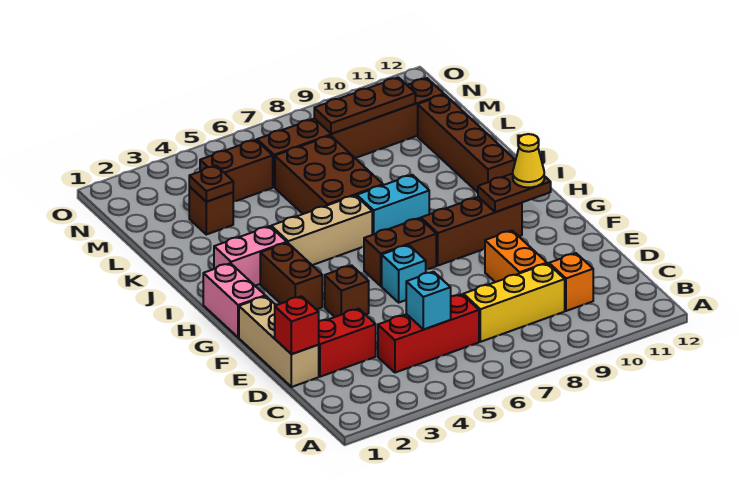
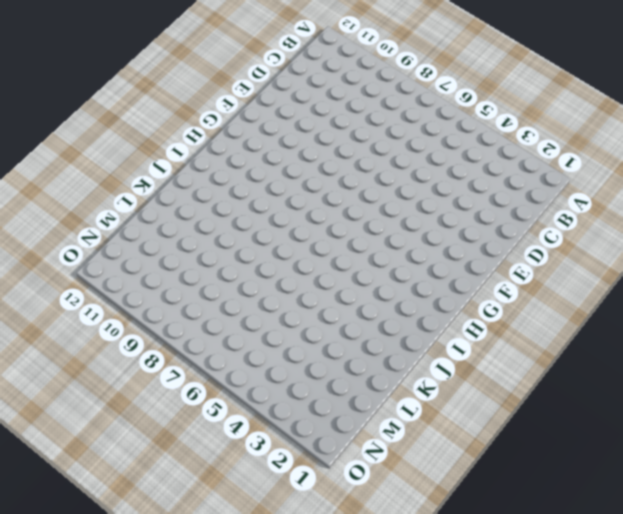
none -> red brick C4:C6 level 1
none -> yellow brick C7:C9 level 1
none -> orange brick C10 level 1

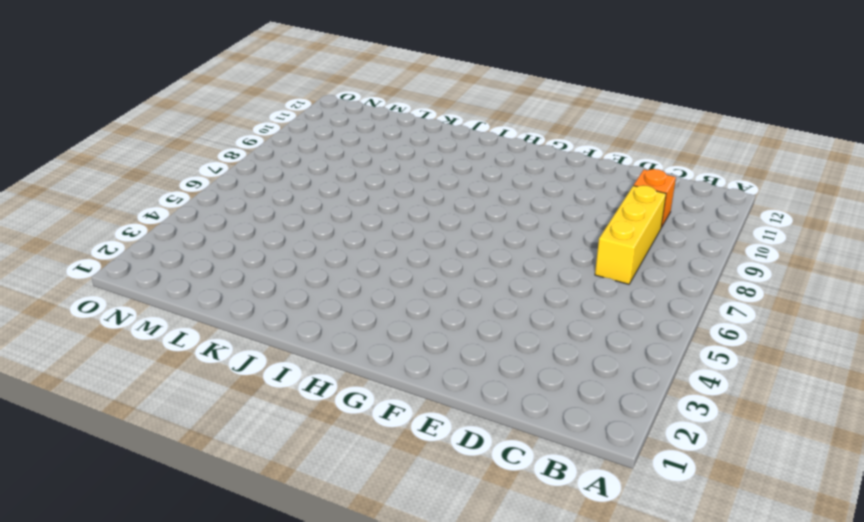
none -> red brick C4:C6 level 1
none -> tan brick D1:F1 level 1
none -> red brick D2:D3 level 1

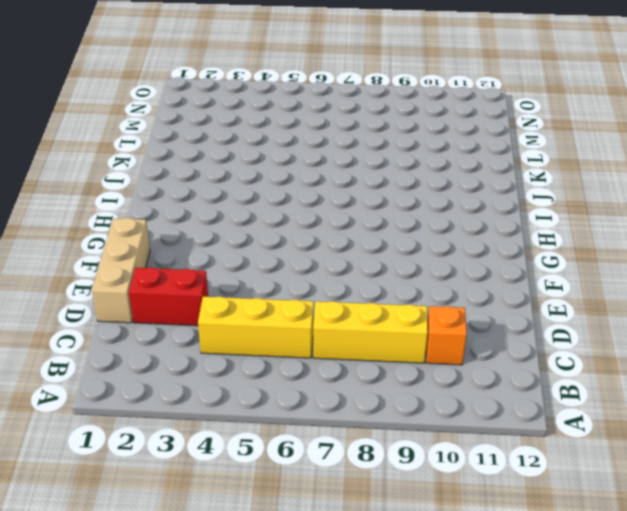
yellow brick C4:C6 level 1 -> red brick C4:C6 level 1
none -> orange brick D9:E9 level 1
none -> brown brick F4 level 1
none -> cyan brick F6 level 1

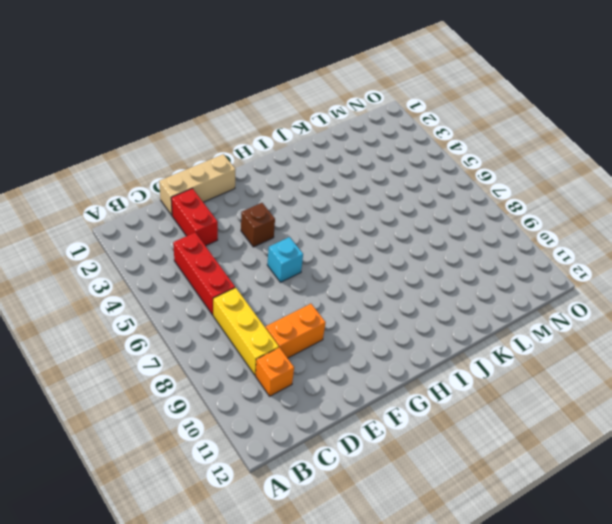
none -> pink brick G1:H1 level 1
none -> brown brick G3:H3 level 1
none -> brown brick G6:G7 level 1

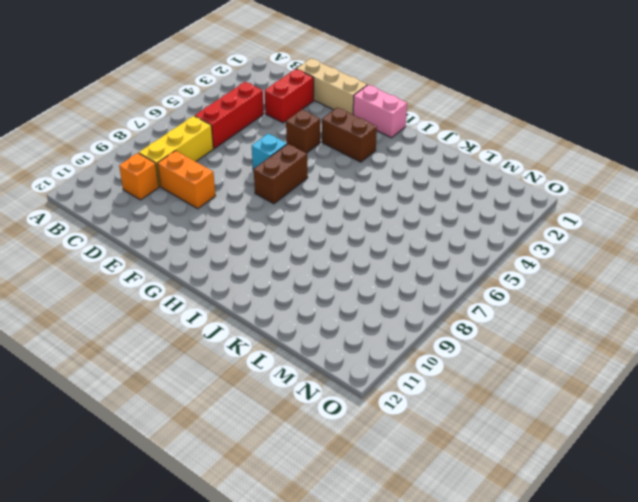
none -> brown brick G8:G10 level 1
none -> pink brick I2:I3 level 1
none -> tan brick I4:I6 level 1

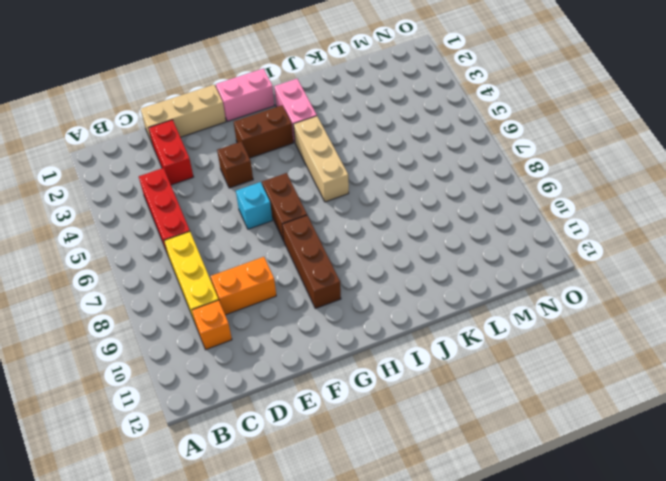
none -> cyan brick I7:I8 level 1
none -> brown brick I11:L11 level 1
none -> brown brick J6:L7 level 1

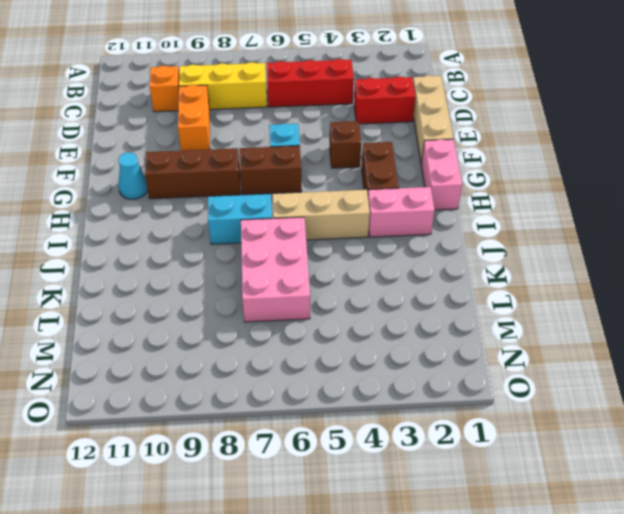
cyan cone G11 level 1 -> none
pink brick J6:L7 level 1 -> brown brick J6:L7 level 1
none -> brown brick I11:L11 level 1
none -> brown brick L3 level 1
none -> brown brick M4:M5 level 1

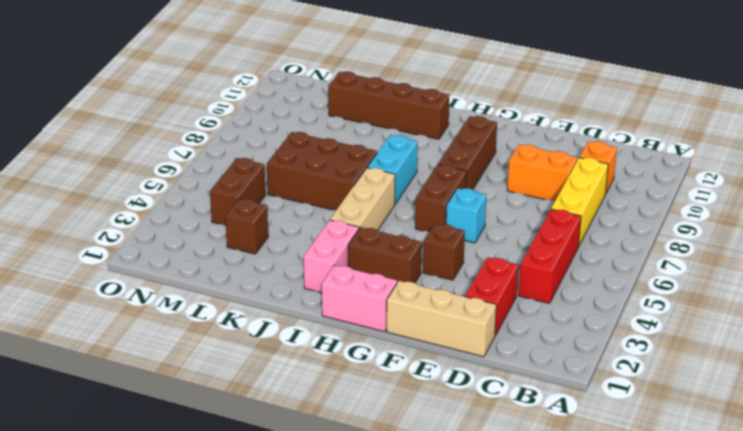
none -> brown brick M6:M11 level 1
none -> cyan brick C5 level 2
none -> red brick D1 level 2

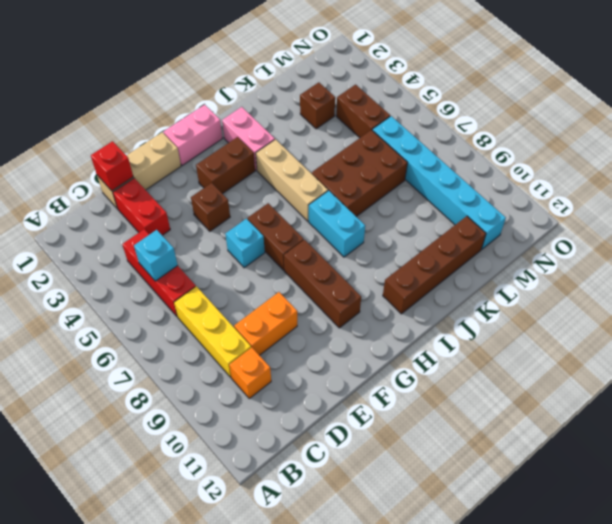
cyan brick M6:M11 level 1 -> brown brick M6:M11 level 1
none -> brown plate G10:G11 level 2
none -> brown plate L3 level 2
none -> brown plate M8:M10 level 2

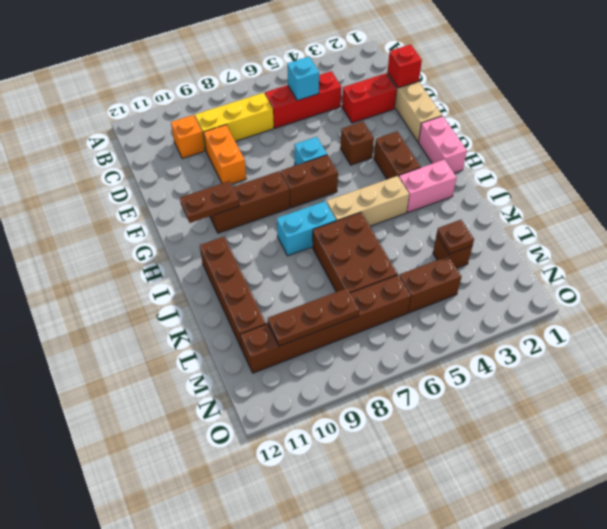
none -> yellow cone G11 level 3

